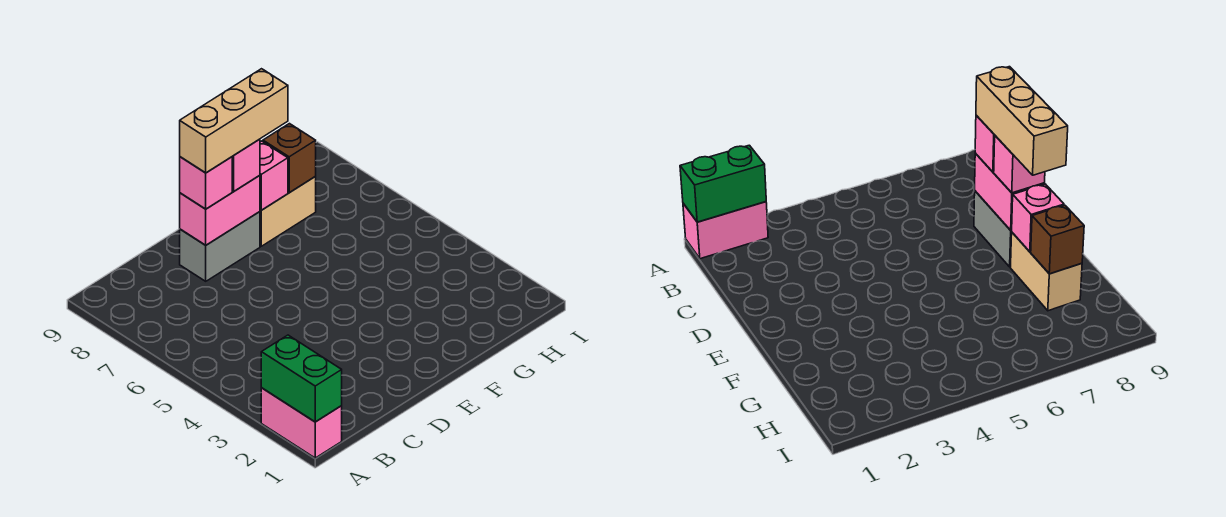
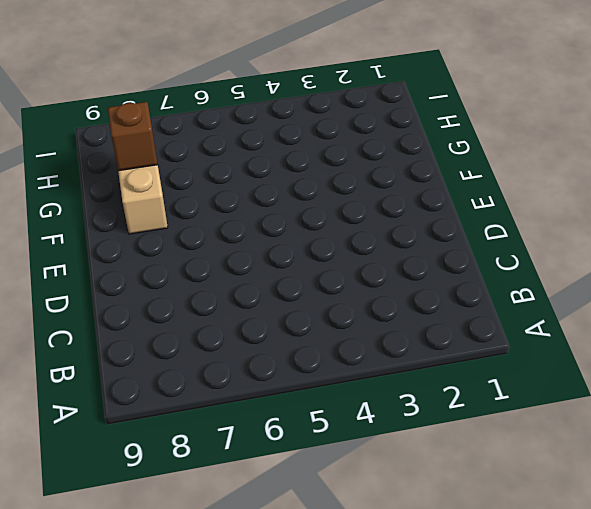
none -> pink brick A1:A2 level 1
none -> grey brick D8:E8 level 1

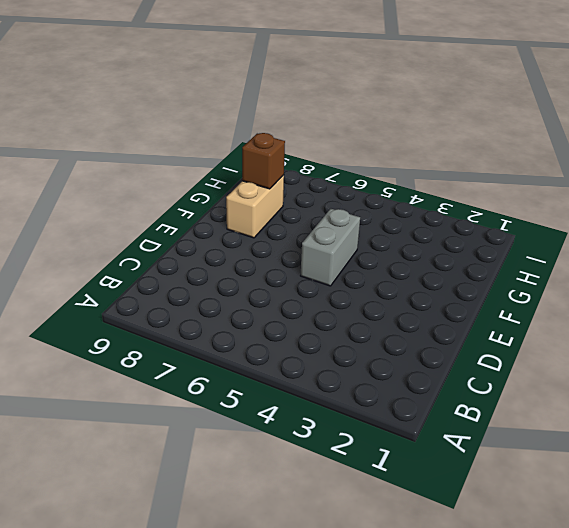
grey brick E5:F5 level 1 -> grey brick D8:E8 level 1
none -> pink brick A1:A2 level 1
none -> green brick A1:A2 level 2

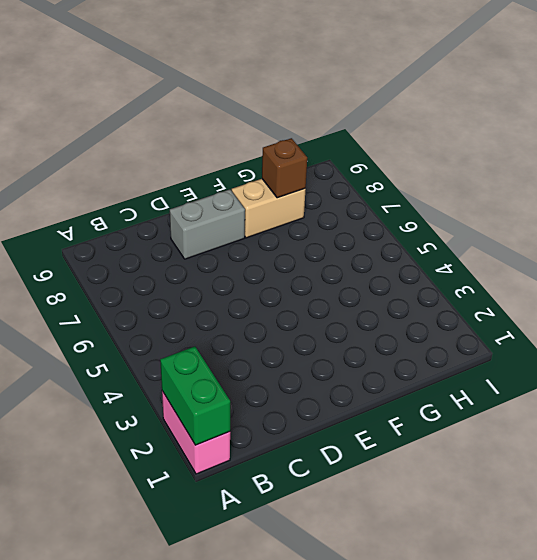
none -> pink brick D8:E8 level 2
none -> pink brick F8 level 2

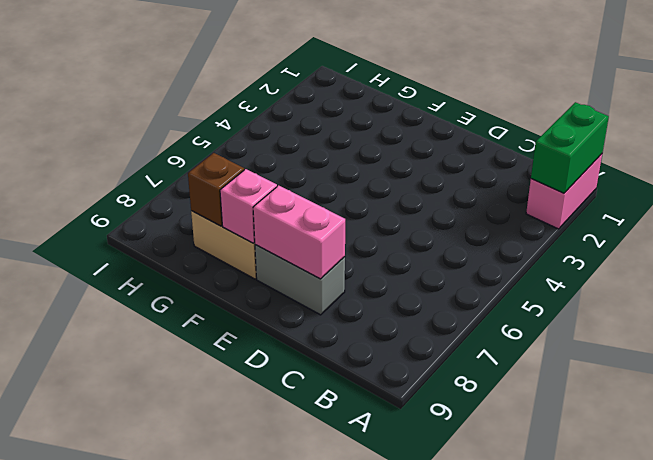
none -> pink brick D8 level 3
none -> pink brick E8 level 3

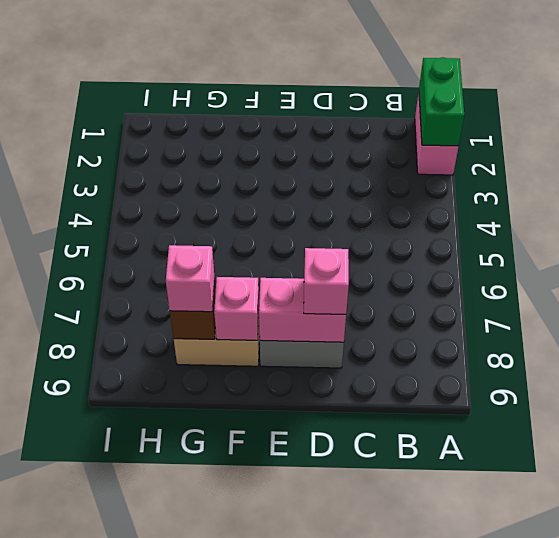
pink brick G8 level 3 -> pink brick E8 level 3
none -> tan brick D8:F8 level 4

